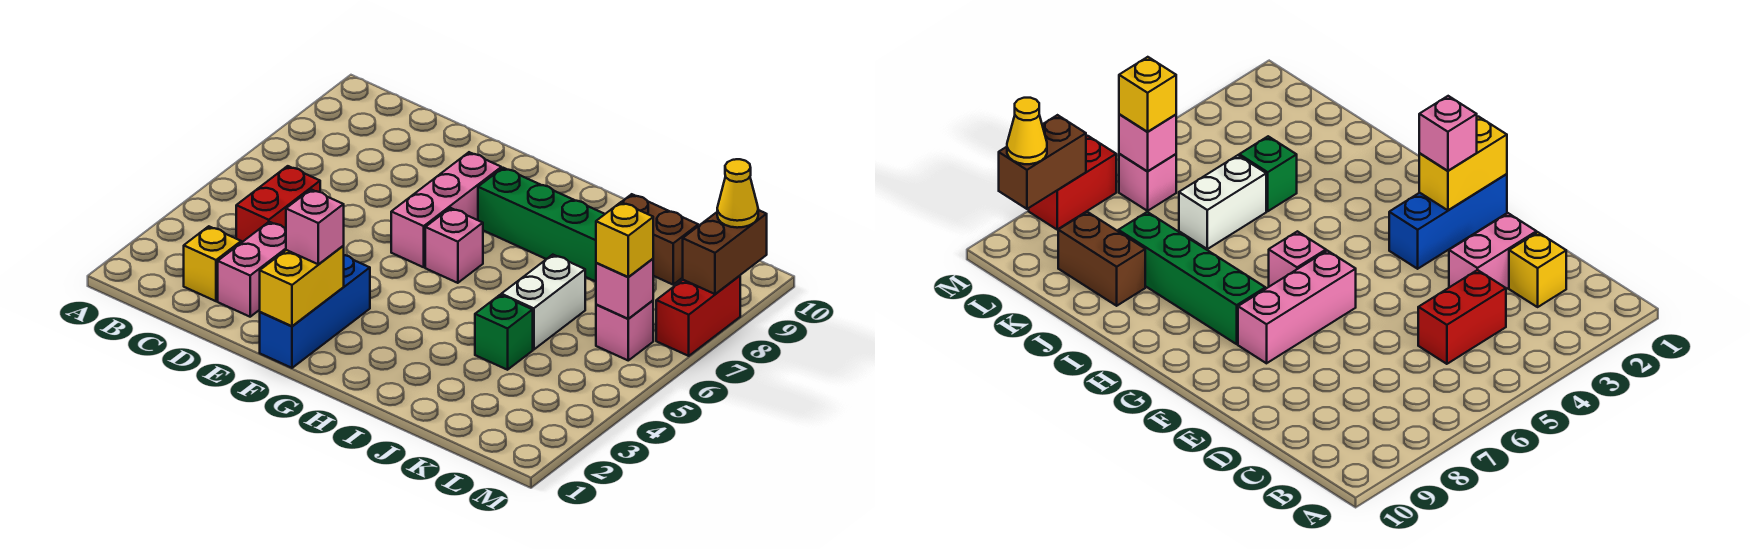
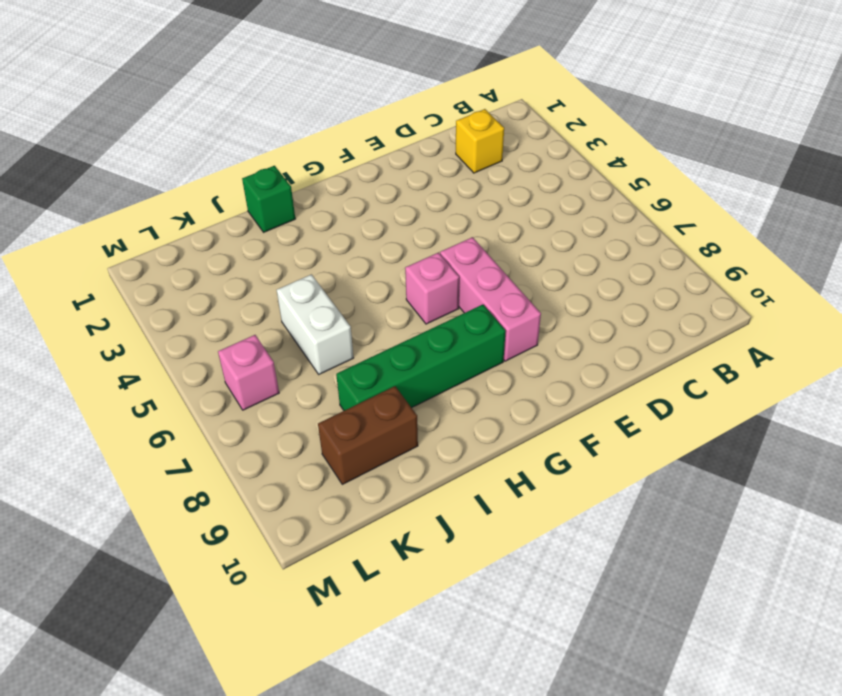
green brick I1 level 1 -> green brick J4 level 1
none -> red brick C4:C5 level 1
none -> pink brick D2:D3 level 1
none -> blue brick F1:F3 level 1

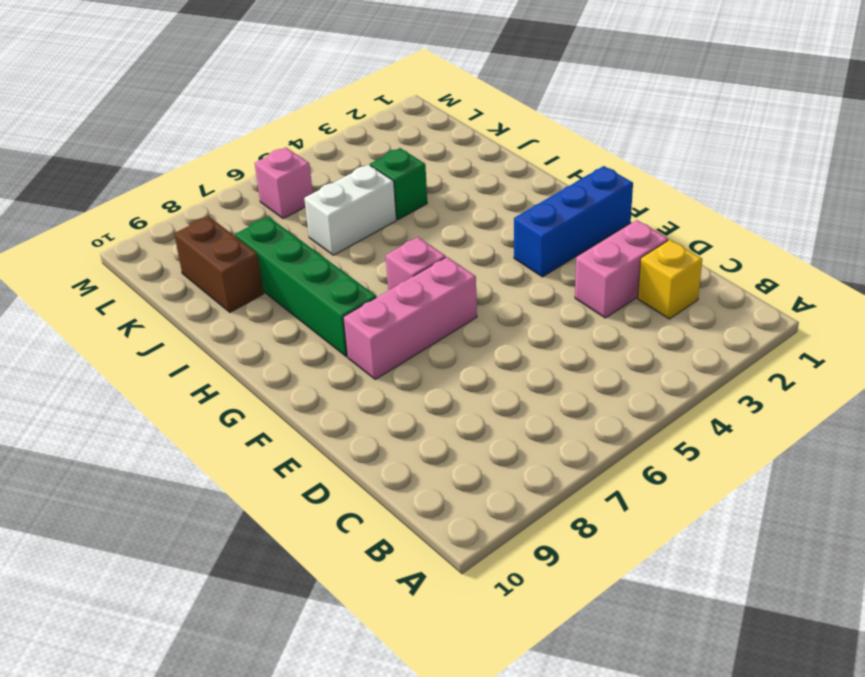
none -> red brick C4:C5 level 1
none -> red brick M7:M8 level 1
none -> yellow brick F1:F2 level 2

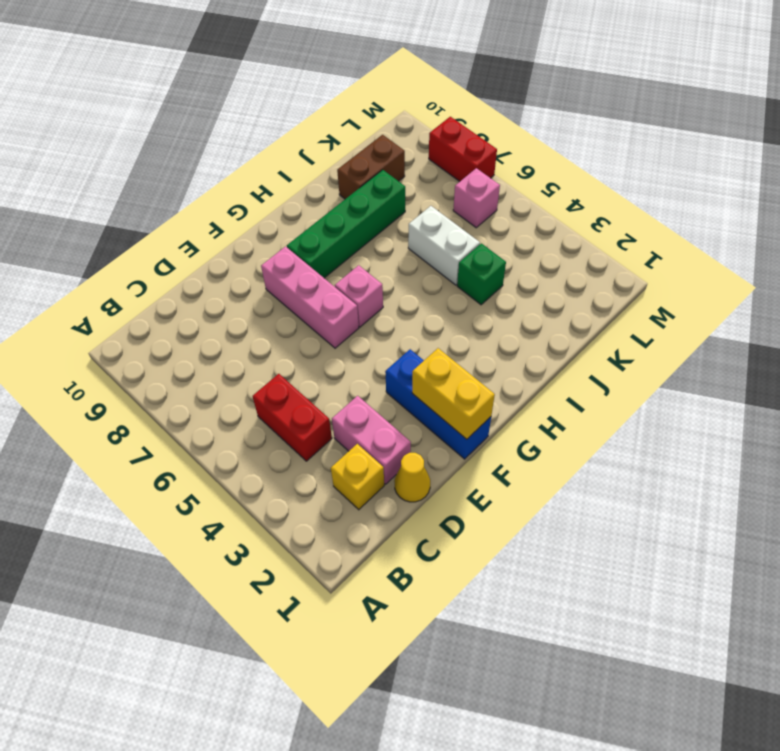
yellow cone D1 level 1 -> yellow cone M9 level 3
none -> pink brick L6 level 2
none -> brown brick M8:M9 level 2
none -> pink brick F2 level 3

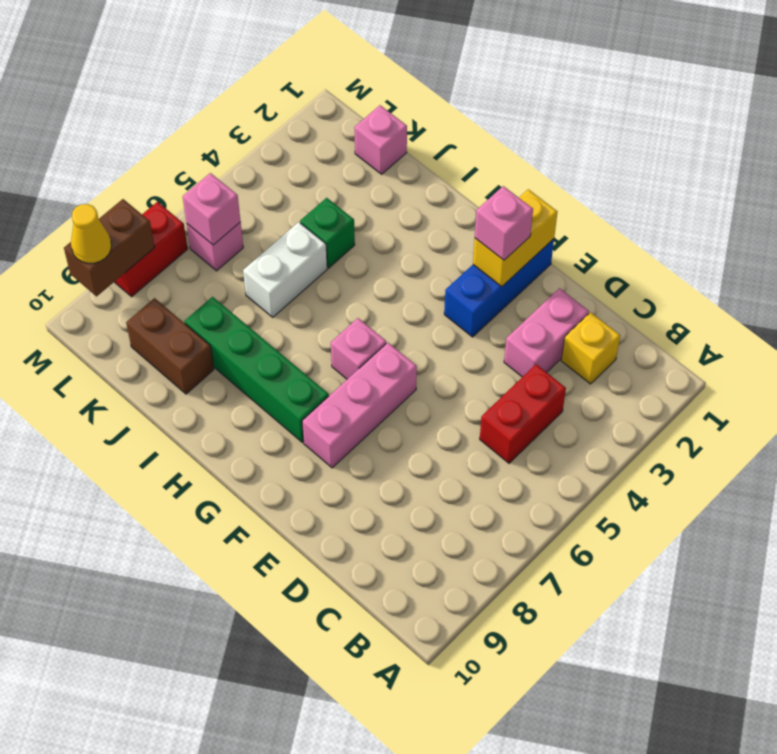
pink brick K1 level 1 -> none
none -> yellow brick L6 level 3

